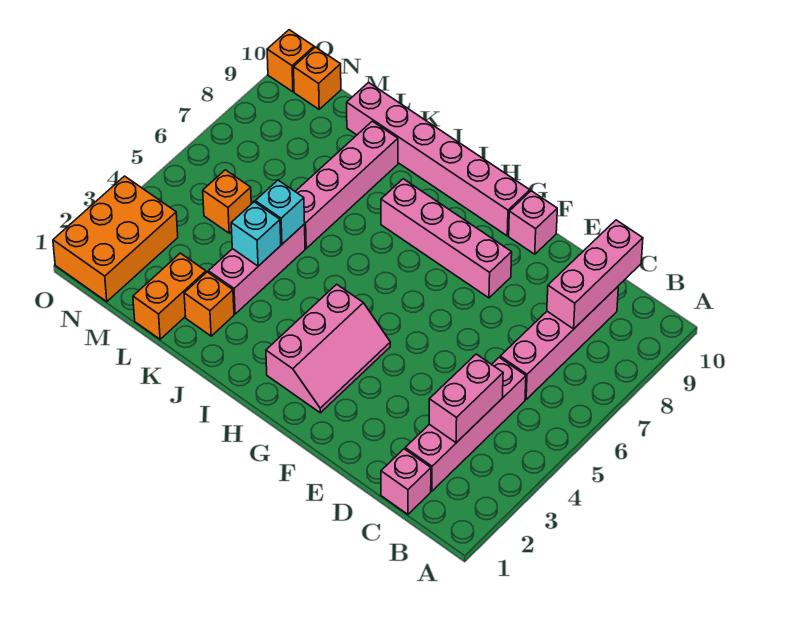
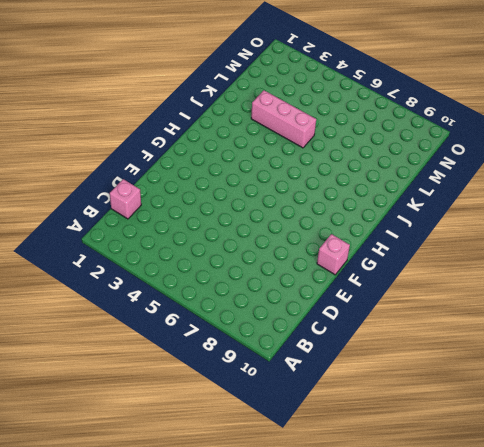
none -> pink brick C2:C5 level 1
none -> pink brick C6:C9 level 1
none -> pink brick F8:I8 level 1

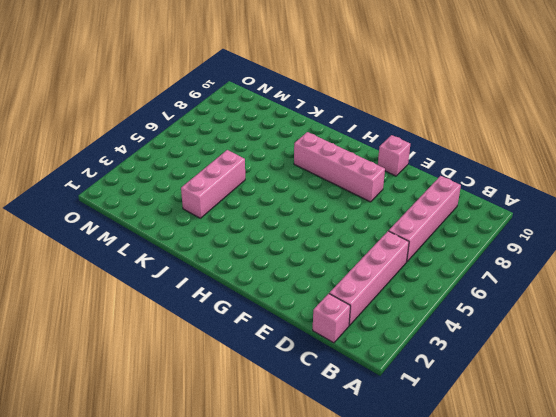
none -> pink slope G2:H4 level 1 top H
none -> pink brick G10:L10 level 1
none -> orange brick K2 level 1

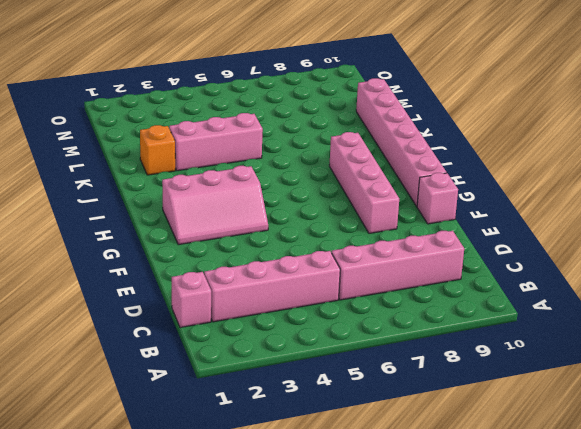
none -> pink brick K6:K9 level 1
none -> orange brick L1:L2 level 1
none -> orange brick M5 level 1

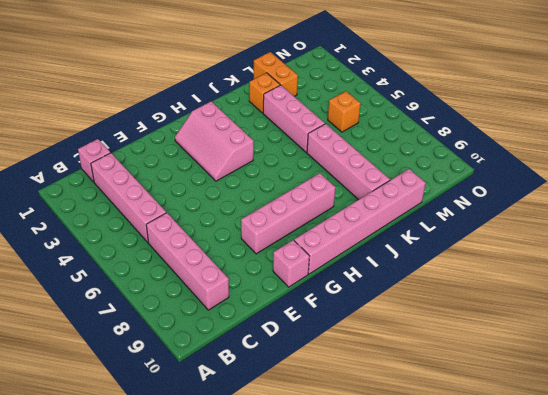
none -> orange brick N1:O3 level 1
none -> orange brick N10 level 1
none -> orange brick O10 level 1

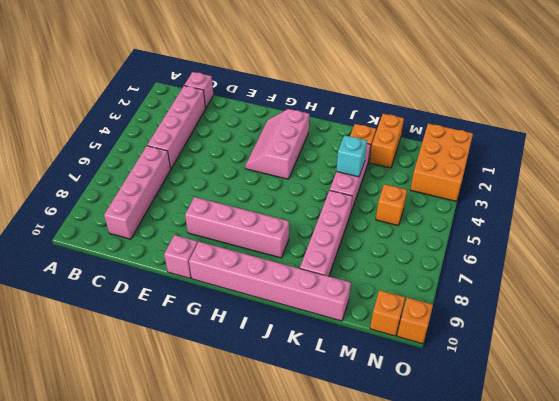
none -> pink brick C3:C4 level 2
none -> pink brick C8:C10 level 2
none -> cyan brick K5 level 2

